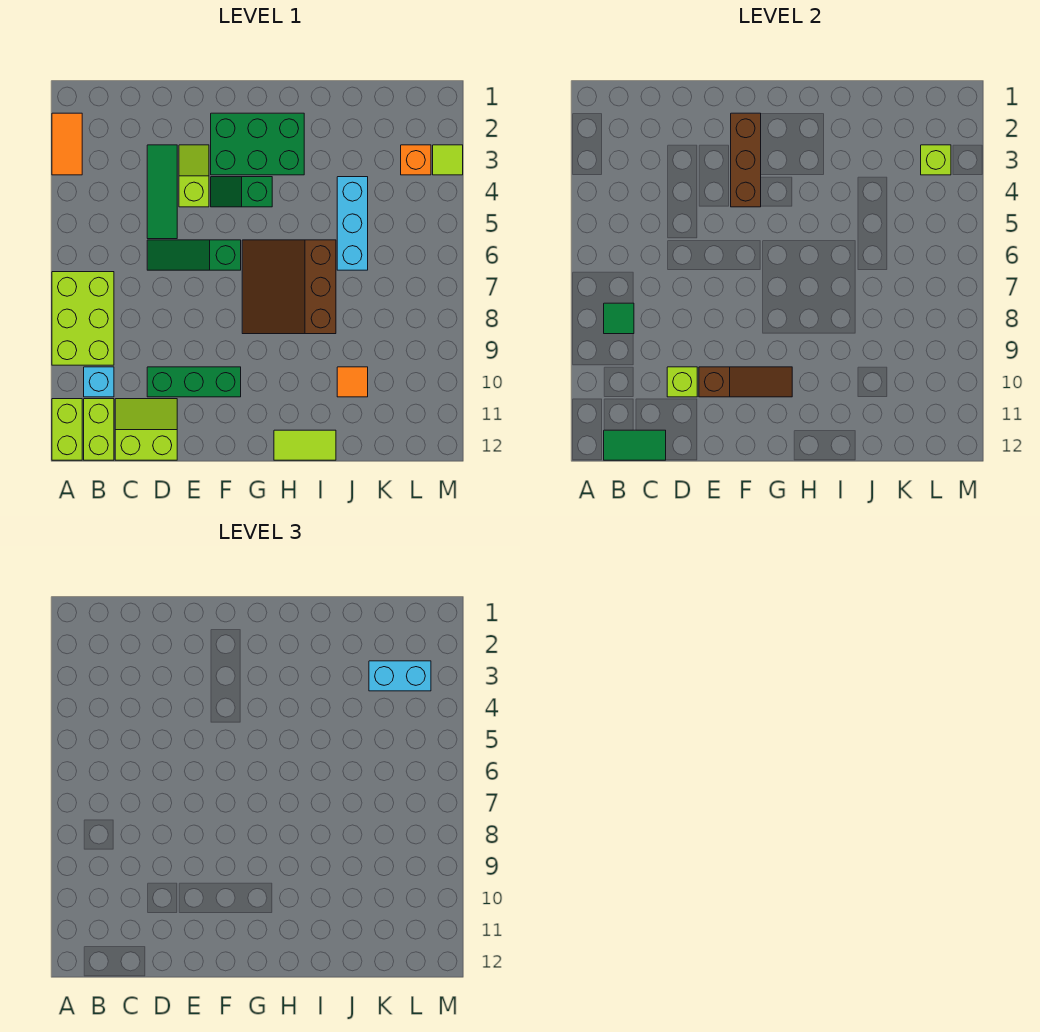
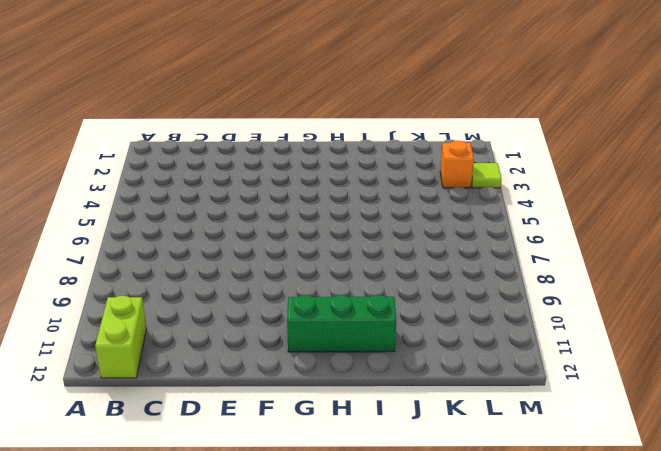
green brick G11:I11 level 1 -> green brick D10:F10 level 1
none -> orange tile A2:A3 level 1
none -> lime brick A7:B9 level 1
none -> lime brick A11:A12 level 1

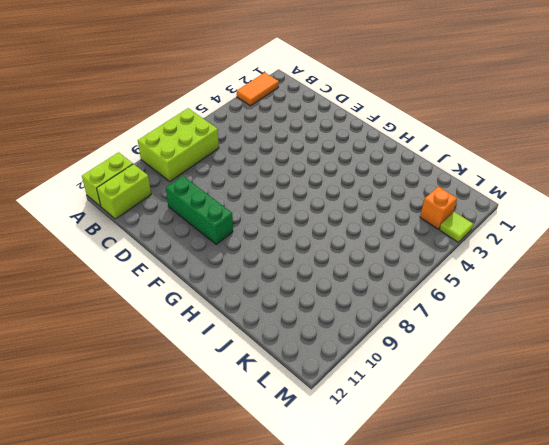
none -> cyan brick B10 level 1
none -> lime slope C11:D12 level 1 top 12
none -> green tile D3:D5 level 1

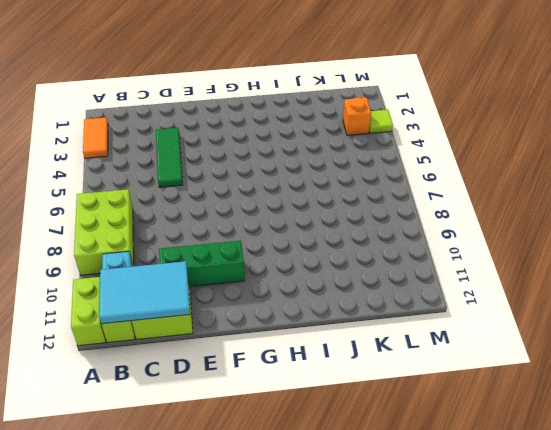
cyan tile B11:D12 level 2 -> green tile B12:C12 level 2
none -> green slope D6:F6 level 1 top F
none -> lime slope E3:E4 level 1 top 4
none -> green brick F2:H3 level 1

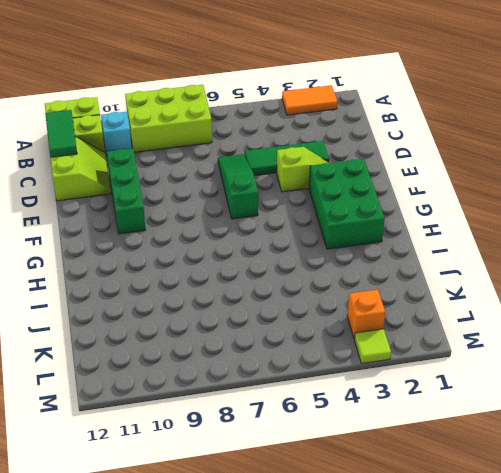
none -> green slope F4:G4 level 1 top G
none -> brown slope G6:I8 level 1 top I
none -> lime tile H12:I12 level 1

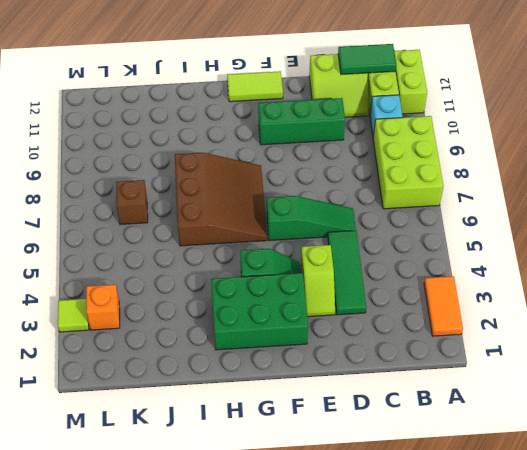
lime tile F12:G12 level 1 -> lime tile H12:I12 level 1
brown brick K7 level 1 -> none
none -> cyan brick J4:J6 level 1
none -> orange tile J10 level 1
none -> green tile B8 level 2

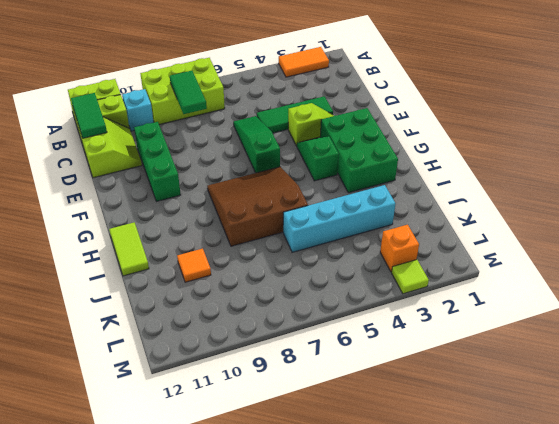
green tile B8:C8 level 2 -> green tile B8 level 2
cyan brick J3:J6 level 1 -> cyan brick J4:J6 level 1
none -> lime brick D10 level 2
none -> brown slope E10:G10 level 2 top E
none -> brown brick F2:F4 level 2

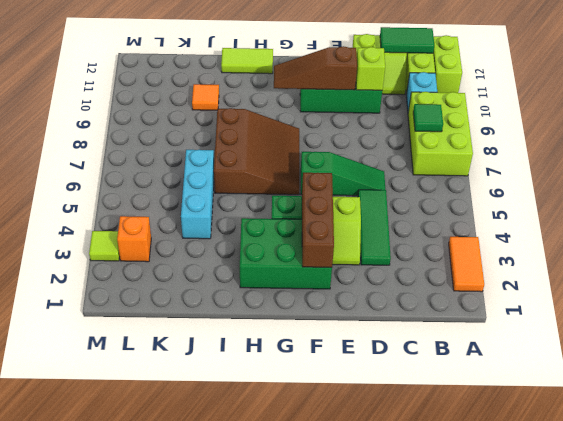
none -> lime brick L3 level 2
none -> cyan brick K3:L3 level 3

